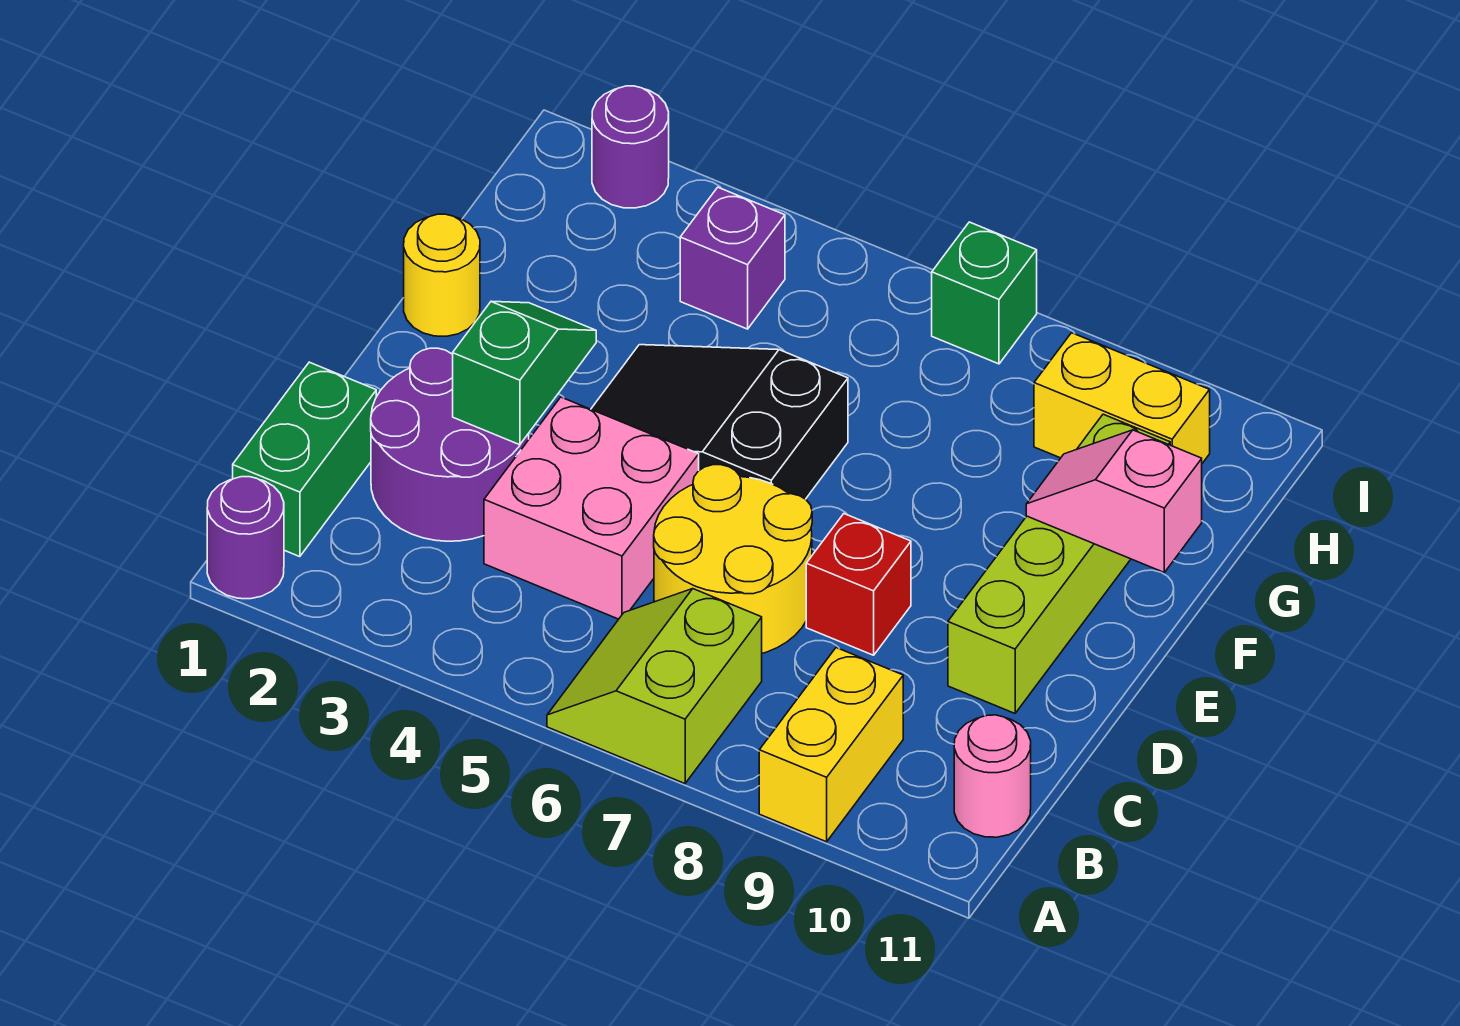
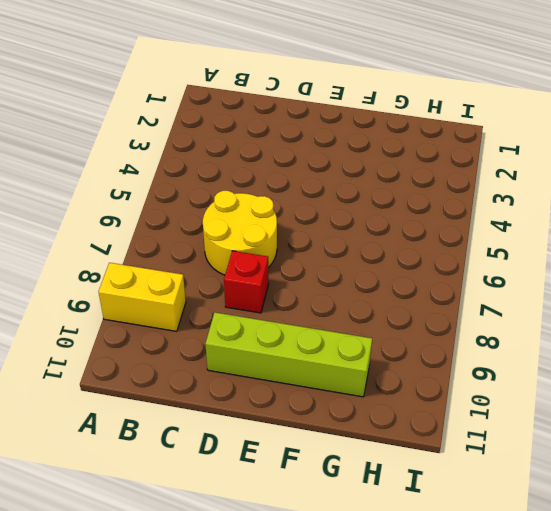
none -> purple round brick A1 level 1
none -> lime slope A6:B7 level 1 top 7
none -> green brick B1:C1 level 1

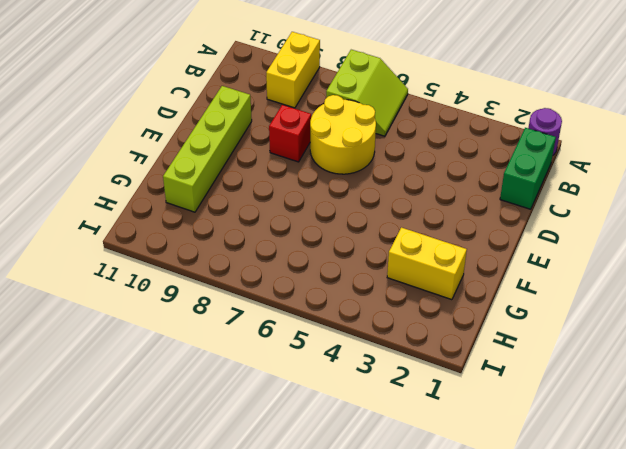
yellow brick G2:G3 level 1 -> yellow brick H9:H10 level 1
none -> pink round brick B11 level 1
none -> purple round brick C2:D3 level 1
none -> pink brick C4:D5 level 1

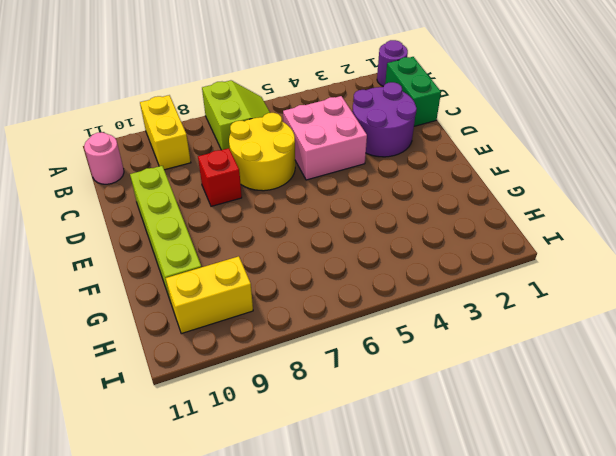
none -> black slope E4:F6 level 1 top 6
none -> yellow round brick F1 level 1
none -> purple brick H4 level 1

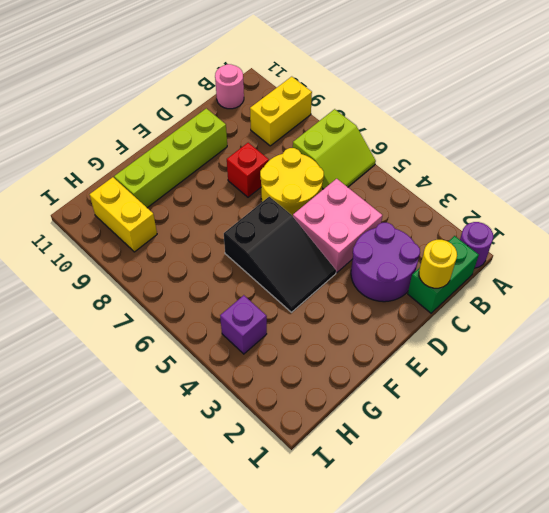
yellow round brick C1 level 2 -> yellow round brick F1 level 1
none -> purple round brick I2 level 1
none -> green brick I7 level 1
none -> green slope D3:E3 level 2 top D

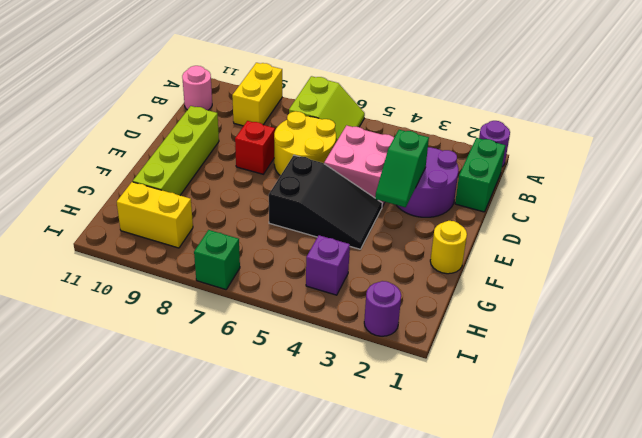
none -> pink slope F10:F11 level 2 top 11

